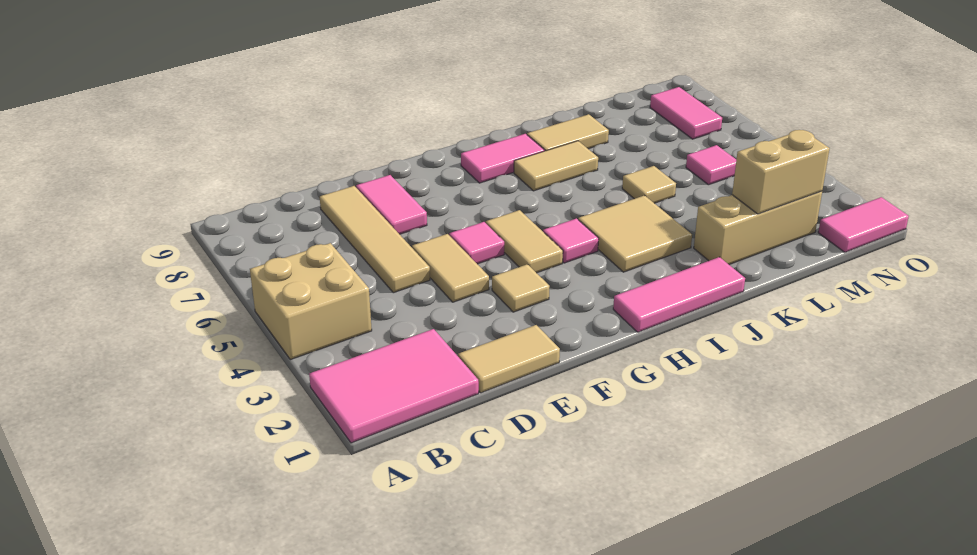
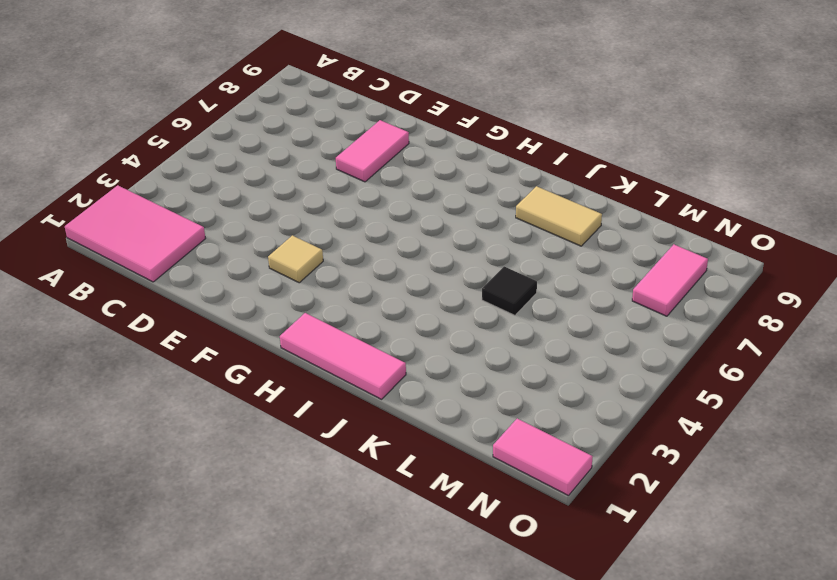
black tile K5 level 1 -> tan tile K5 level 1
none -> tan brick A4:B5 level 1
none -> tan tile D1:E1 level 1
none -> tan tile D5:D8 level 1

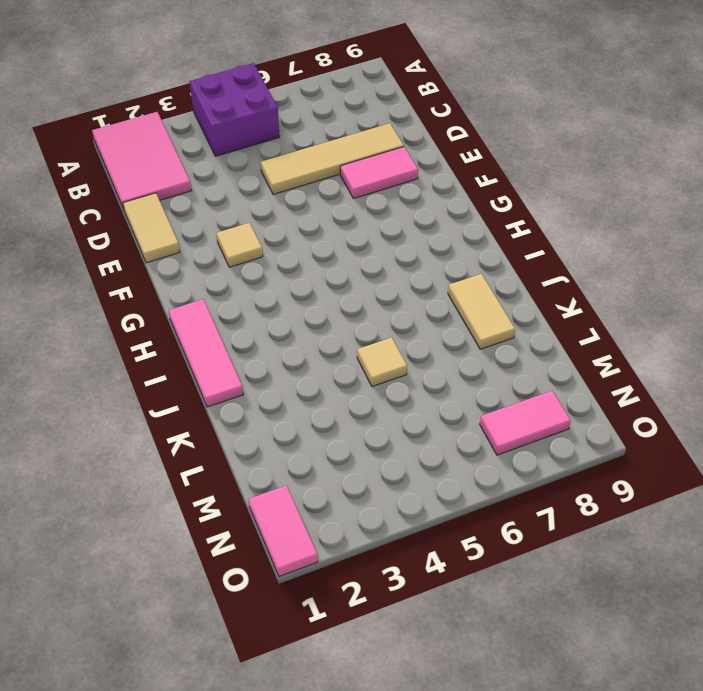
purple brick A4:B5 level 1 -> tan brick A4:B5 level 1
none -> tan tile E4:E5 level 1
none -> pink tile F5 level 1
none -> tan tile G4:G5 level 1

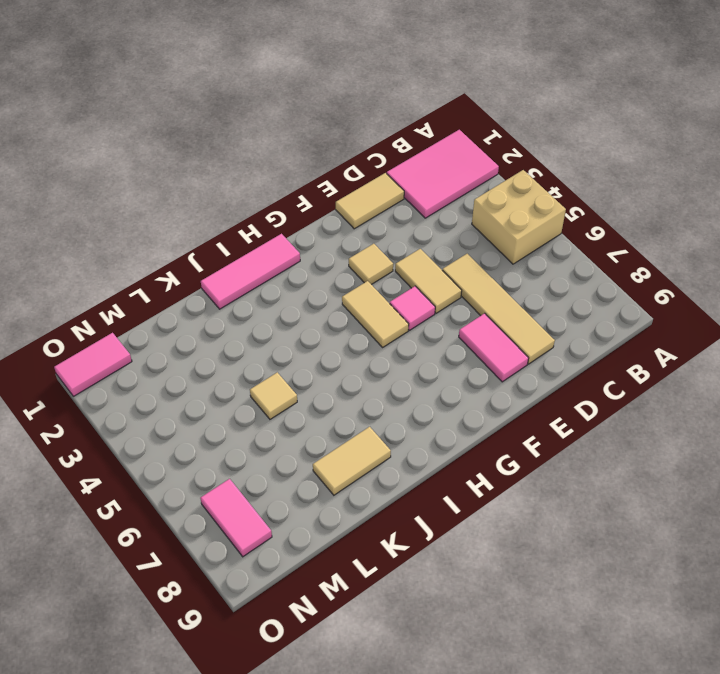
none -> pink tile H4 level 1
none -> pink tile H8:I8 level 1
none -> tan tile I3:J4 level 1

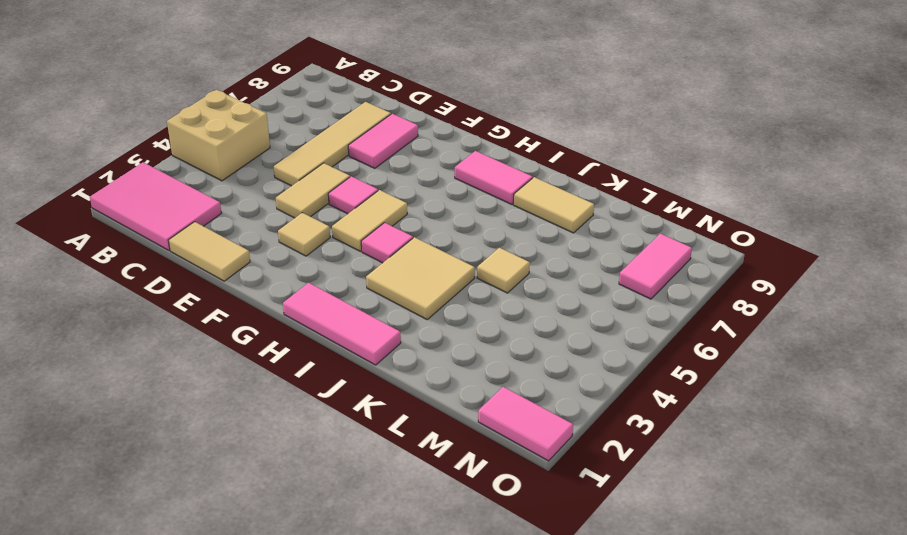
none -> tan tile I7:J7 level 1
none -> tan brick K2:M2 level 1
none -> pink tile M5 level 1

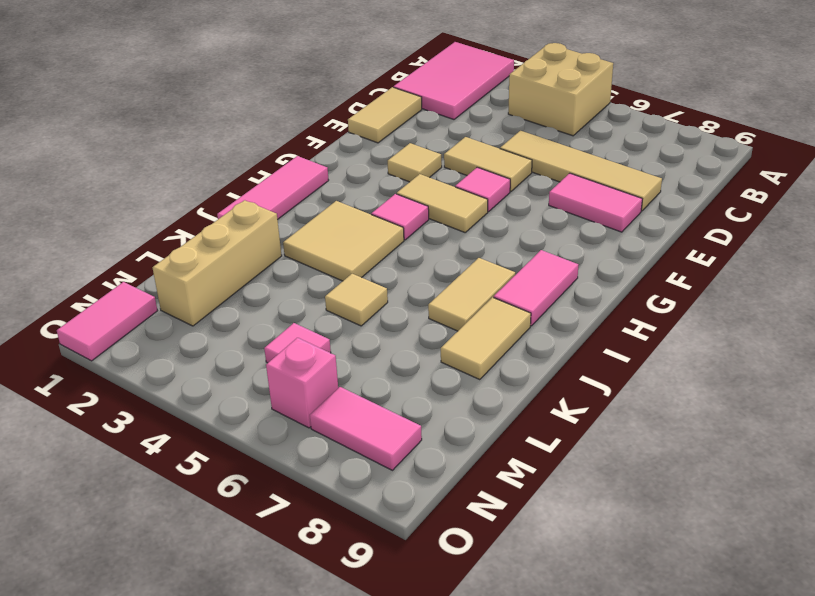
pink brick N6 level 1 -> none
none -> tan brick L2:M2 level 2

